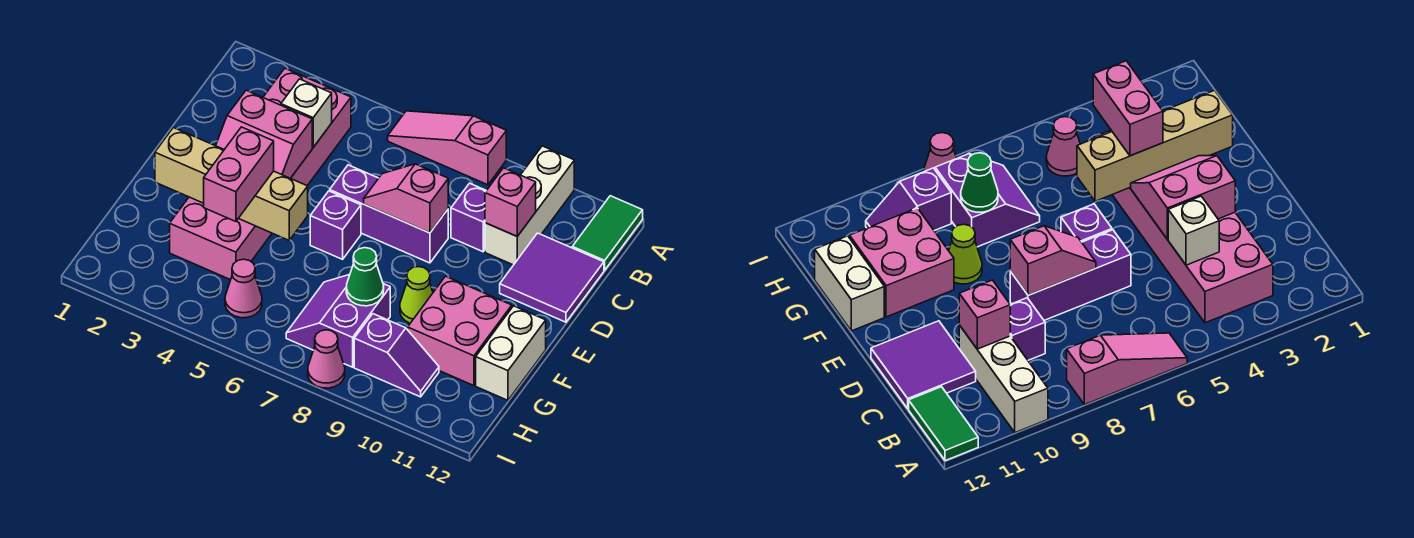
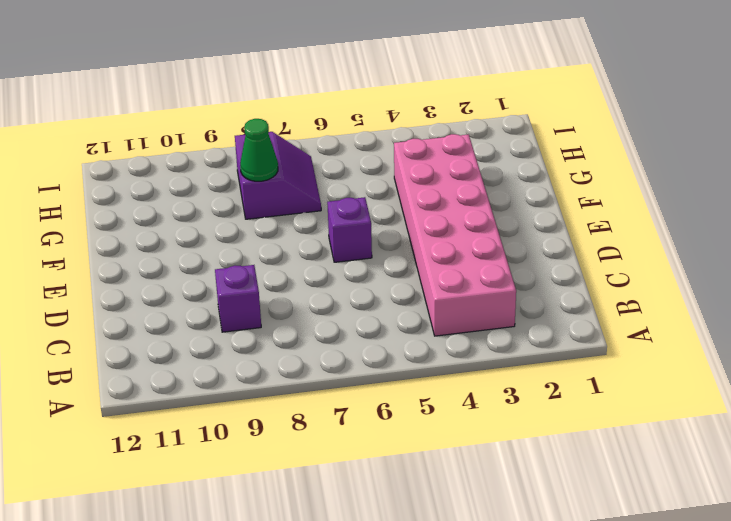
none -> pink slope A6:A8 level 1 top 8
none -> white brick A10:C10 level 1
none -> green tile A12:B12 level 1

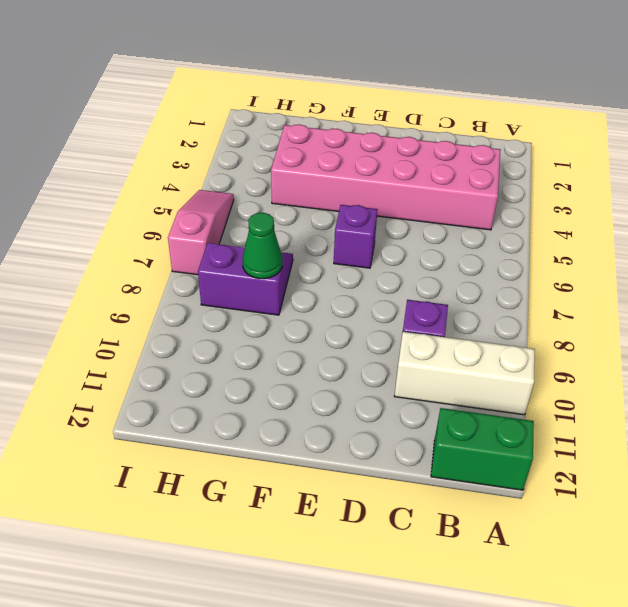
green brick A12:B12 level 1 -> green tile A12:B12 level 1
pink slope I5:I7 level 1 top 7 -> pink slope A6:A8 level 1 top 8
none -> purple tile C11:D12 level 1
none -> purple brick D6:D8 level 1
none -> lime cone F9 level 1

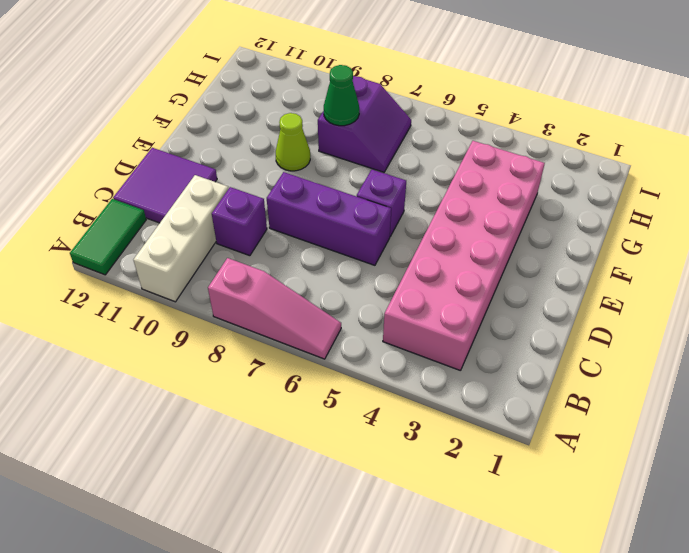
none -> pink brick F10:G11 level 1
none -> white brick F12:G12 level 1
none -> pink cone H5 level 1

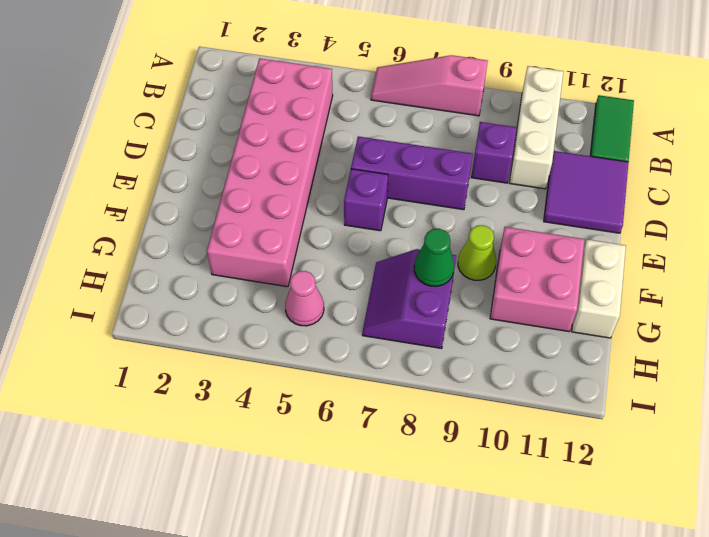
none -> purple slope H9:H10 level 1 top 9
none -> pink cone I8 level 1
none -> white brick C4 level 2

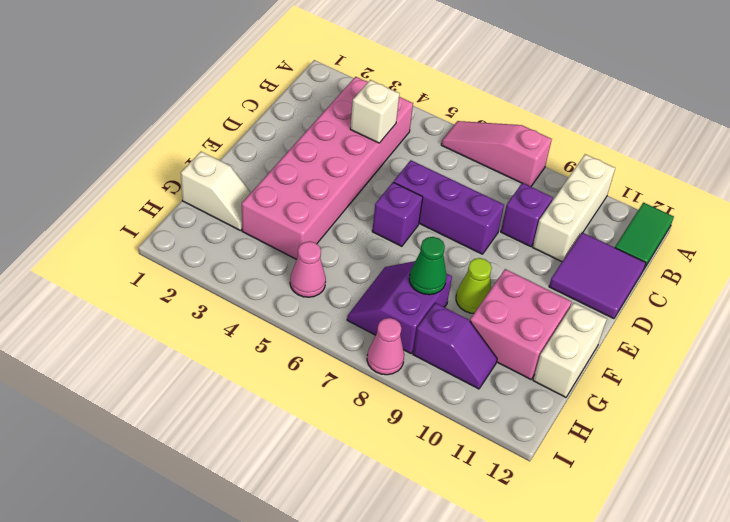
white slope G1:G2 level 1 top 1 -> none
none -> pink brick C10 level 2
none -> pink slope D3:E4 level 2 top D
none -> pink slope D7:D8 level 2 top 8

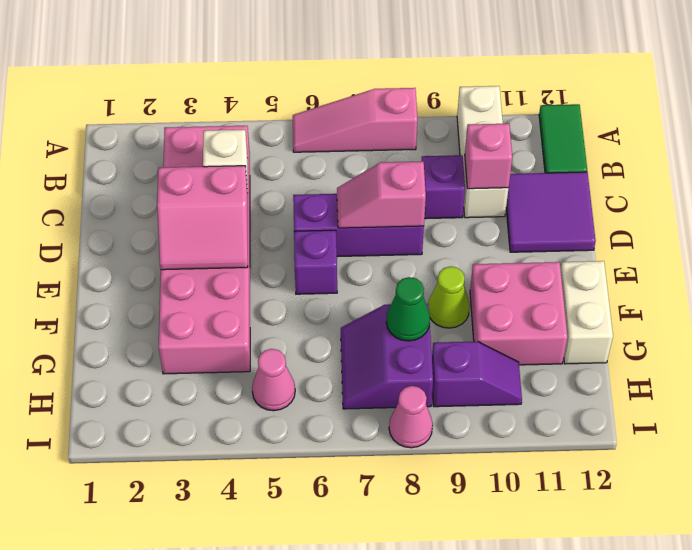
none -> tan brick F2:F5 level 2
none -> pink brick F4:G4 level 3

